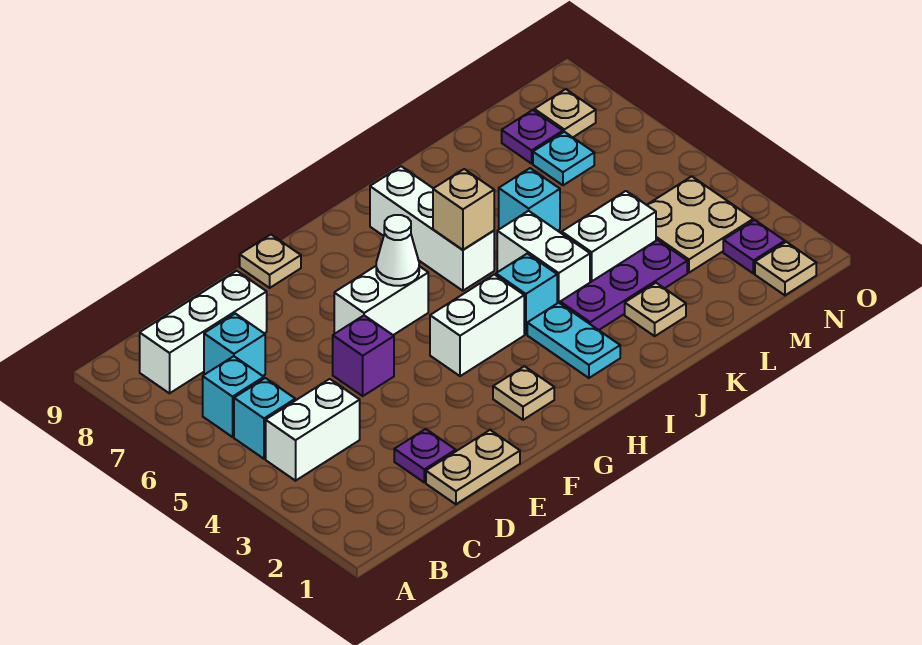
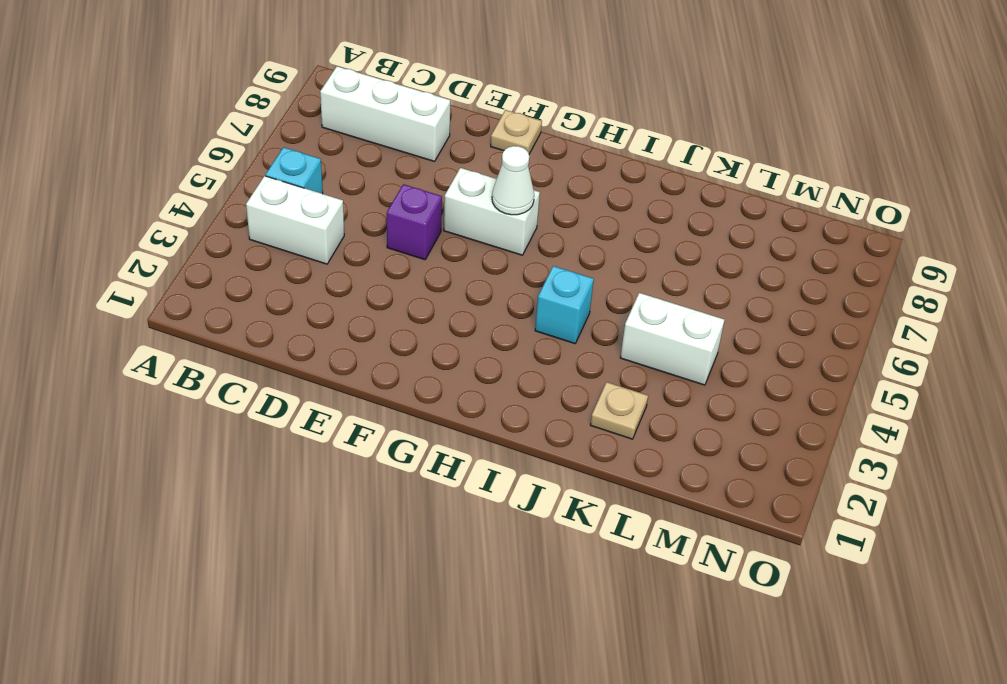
none -> cyan brick B6 level 1
none -> cyan brick C7 level 1
none -> tan plate D1:E1 level 1

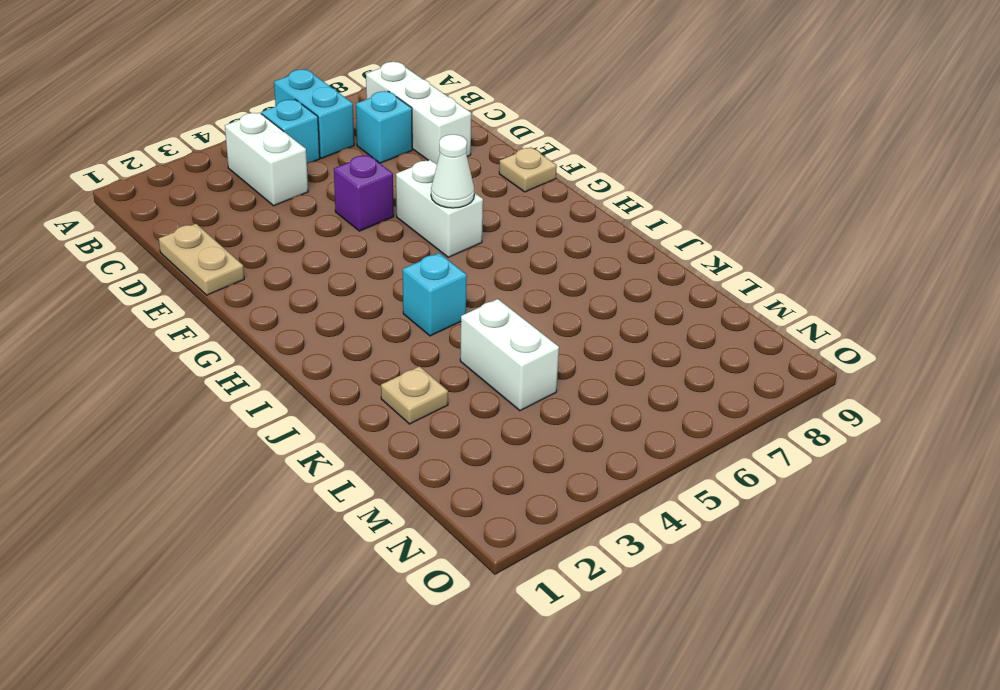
cyan brick A6:B6 level 1 -> cyan brick B6 level 1
none -> purple plate D2 level 1
none -> tan plate G2 level 1
none -> white brick G4:H4 level 1

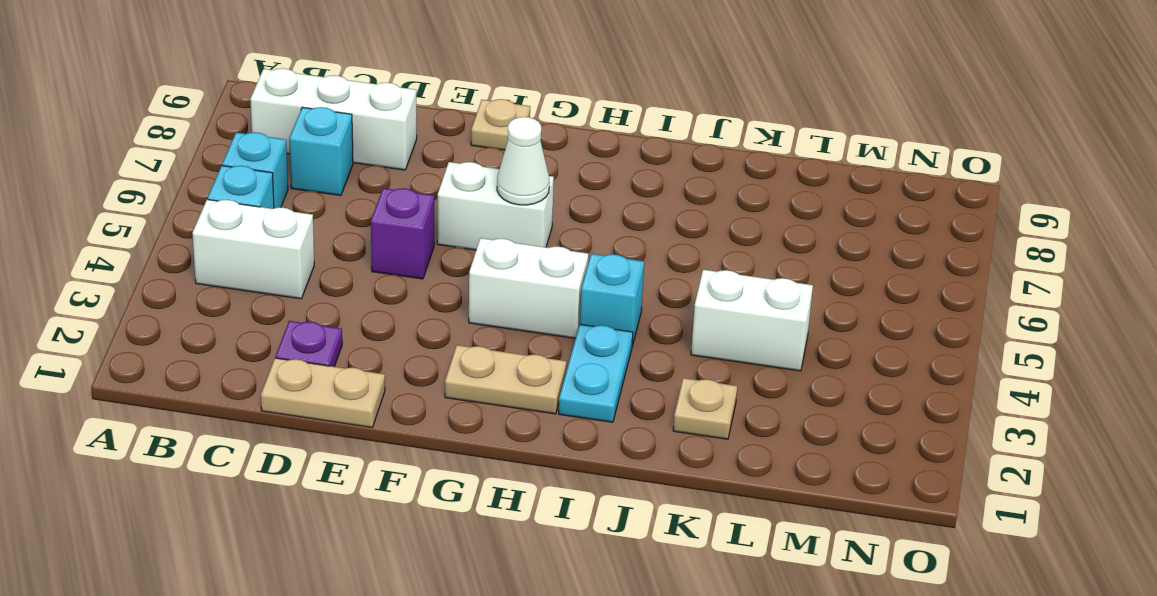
tan plate G2:H2 level 1 -> tan plate G2 level 1
none -> white brick I6:I8 level 1
none -> purple plate J3:L3 level 1
none -> white brick J4:J5 level 1

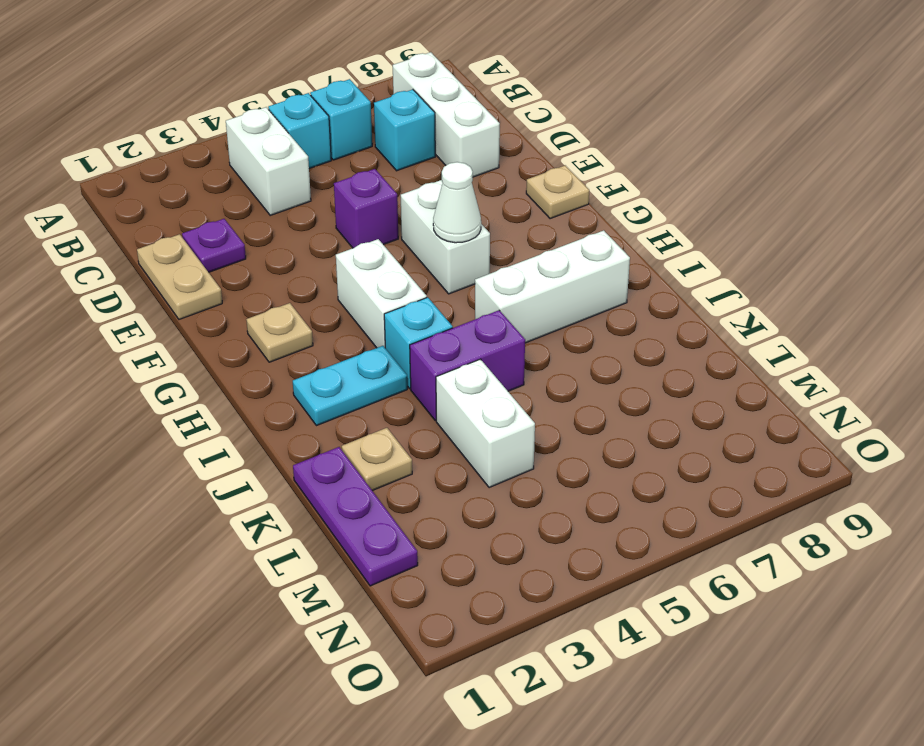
purple brick J4:J5 level 1 -> white brick J4:J5 level 1
purple plate K1:M1 level 1 -> purple plate J3:L3 level 1
none -> cyan brick K6 level 1
none -> tan plate M3:N4 level 1
none -> cyan plate M7 level 1

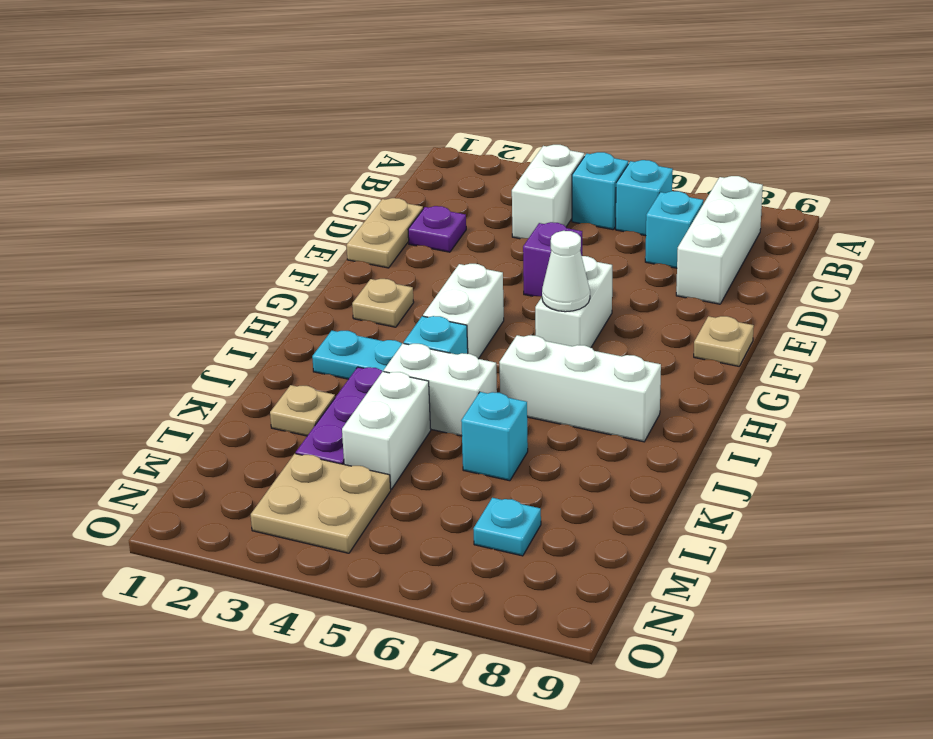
none -> purple plate M8 level 1
none -> tan plate N1 level 1
none -> purple plate N2 level 1

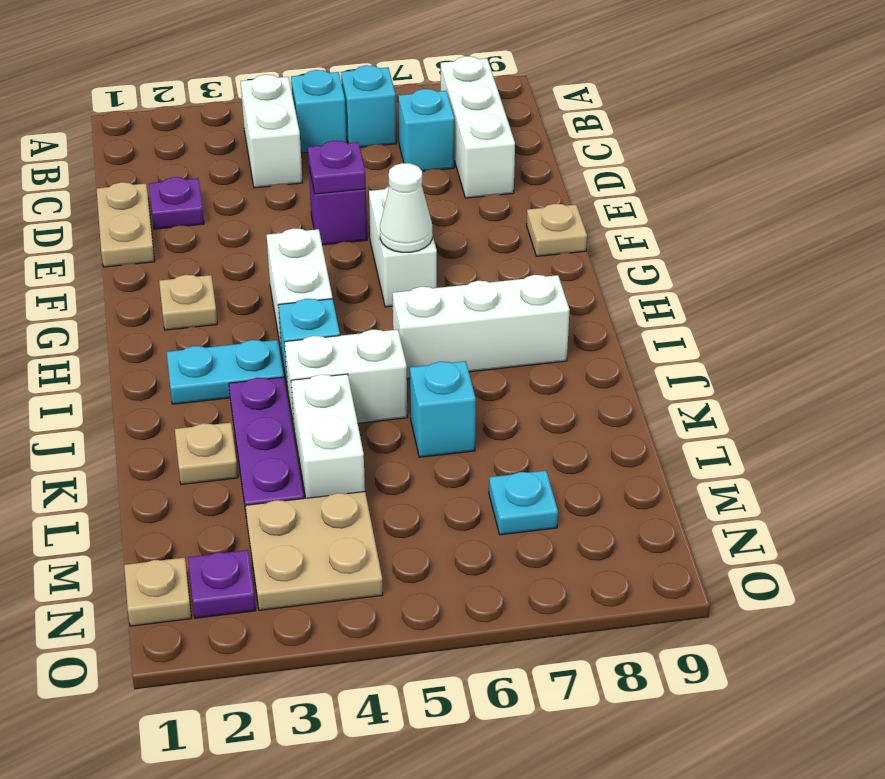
purple plate E5 level 2 -> purple plate M8 level 1
none -> tan plate N8 level 1
none -> tan brick I6 level 2

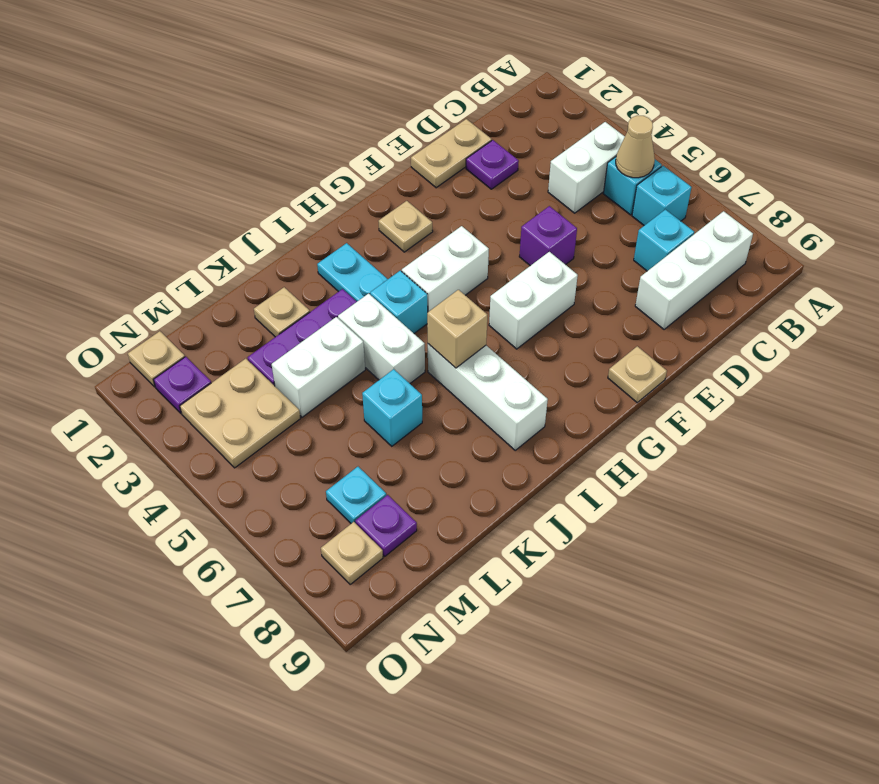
tan cone B5 level 2 -> none
none -> white cone G6 level 2

